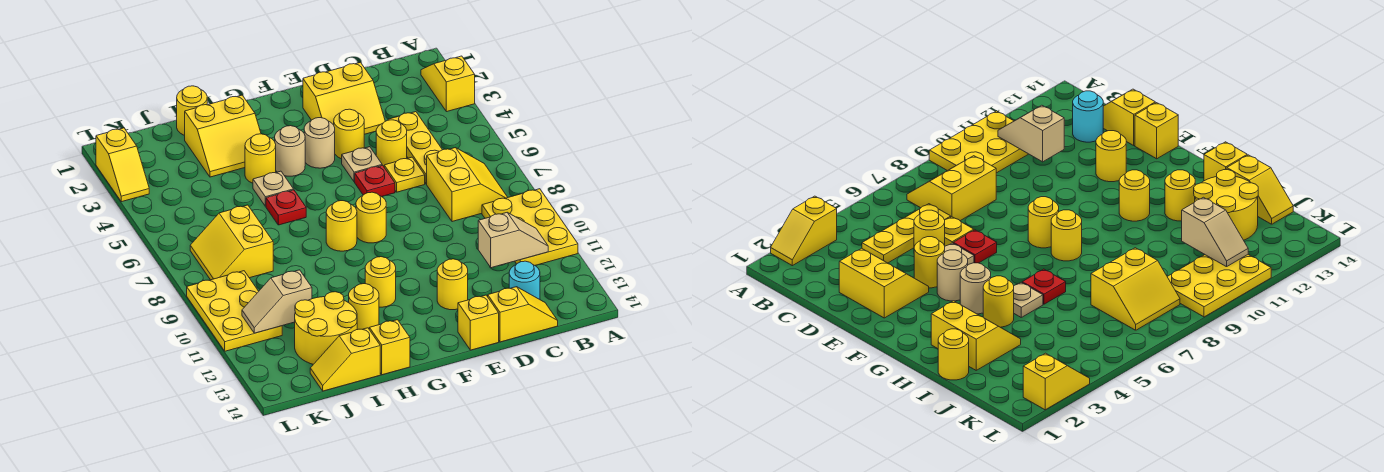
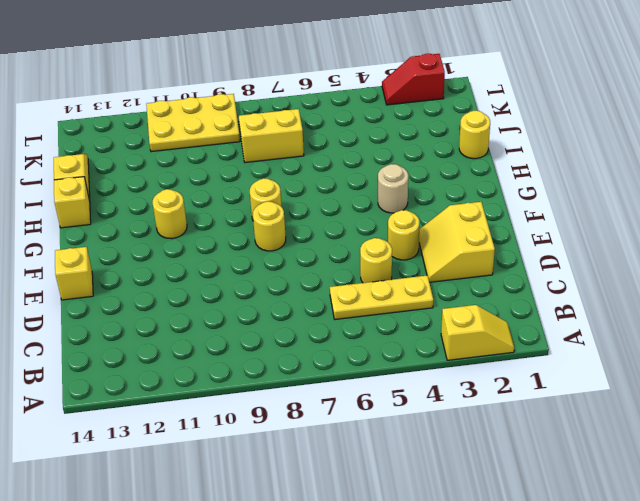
red slope L2:L3 level 1 top 2 -> yellow slope L2:L3 level 1 top 2
none -> yellow plate A9:B11 level 1
none -> yellow slope B7:C8 level 1 top C
none -> cyan round brick C13 level 1
none -> yellow slope C14:D14 level 1 top D

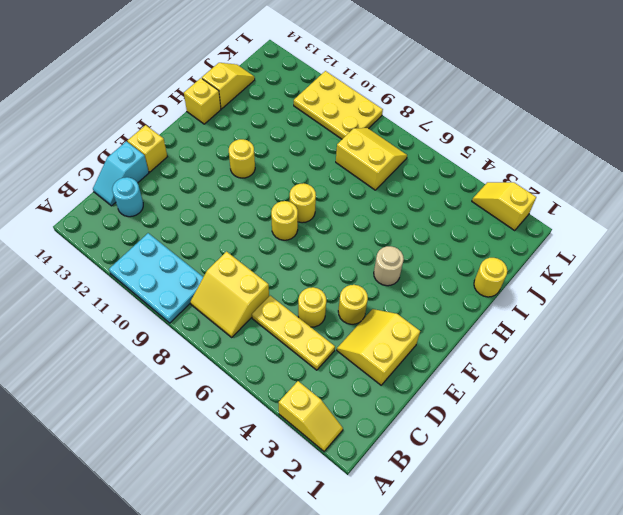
cyan plate A9:B11 level 1 -> yellow plate A9:B11 level 1
cyan slope C14:D14 level 1 top D -> yellow slope C14:D14 level 1 top D
none -> yellow plate D6 level 1
none -> tan plate E5 level 1
none -> red plate E6 level 1
none -> yellow round brick E12 level 1

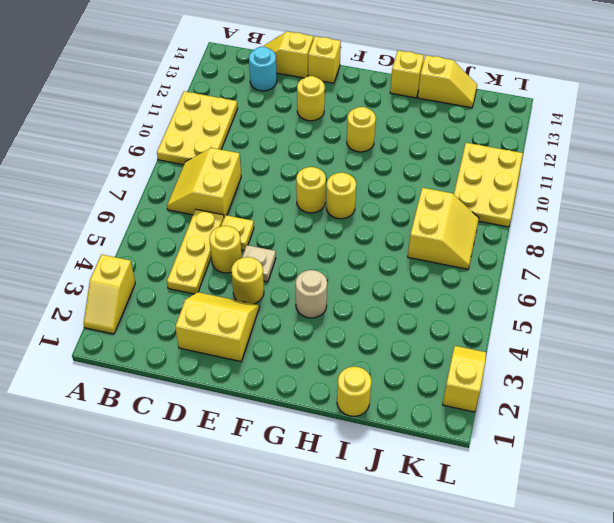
none -> red plate E6 level 1
none -> tan round brick F4 level 1
none -> yellow slope H2:I3 level 1 top 2
none -> yellow round brick H4 level 1

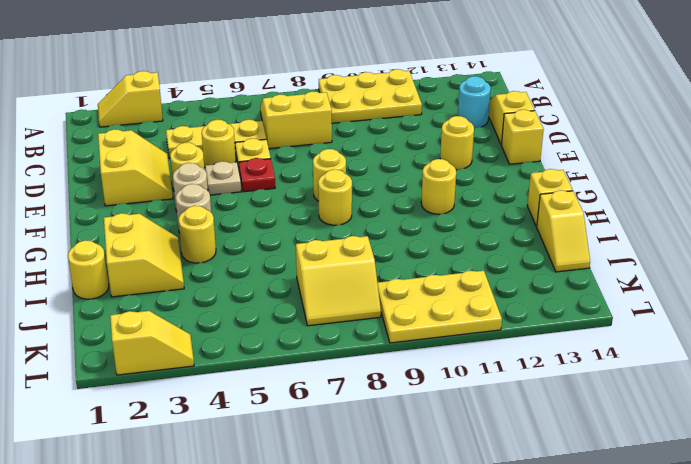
none -> tan plate H5 level 1
none -> red plate H6 level 1
none -> yellow round brick H12 level 1
none -> yellow round brick I12:J13 level 1

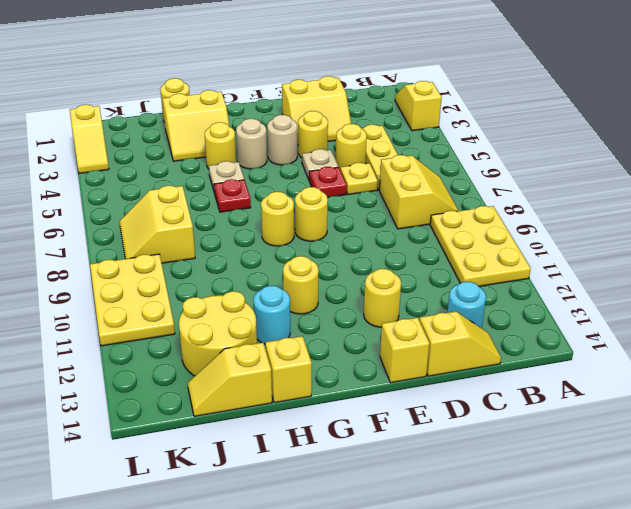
cyan round brick H12 level 1 -> yellow round brick H12 level 1
none -> tan slope B11:C11 level 2 top C
none -> tan slope J11:K11 level 2 top J

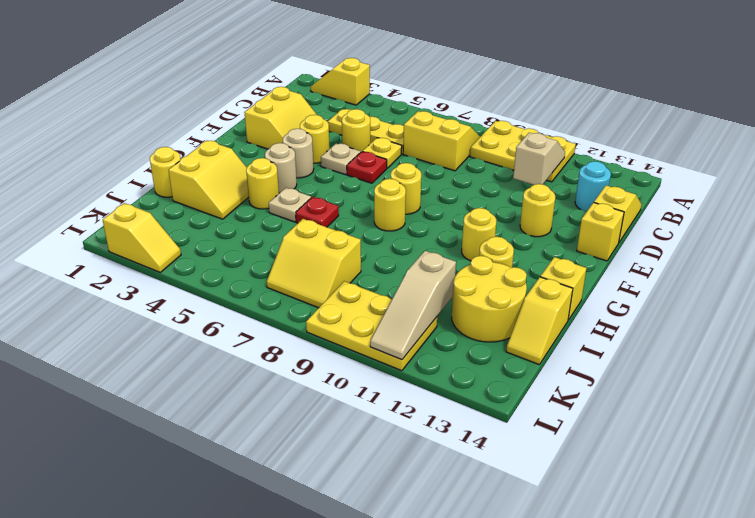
tan slope J11:L11 level 2 top J -> tan slope J11:K11 level 2 top J

